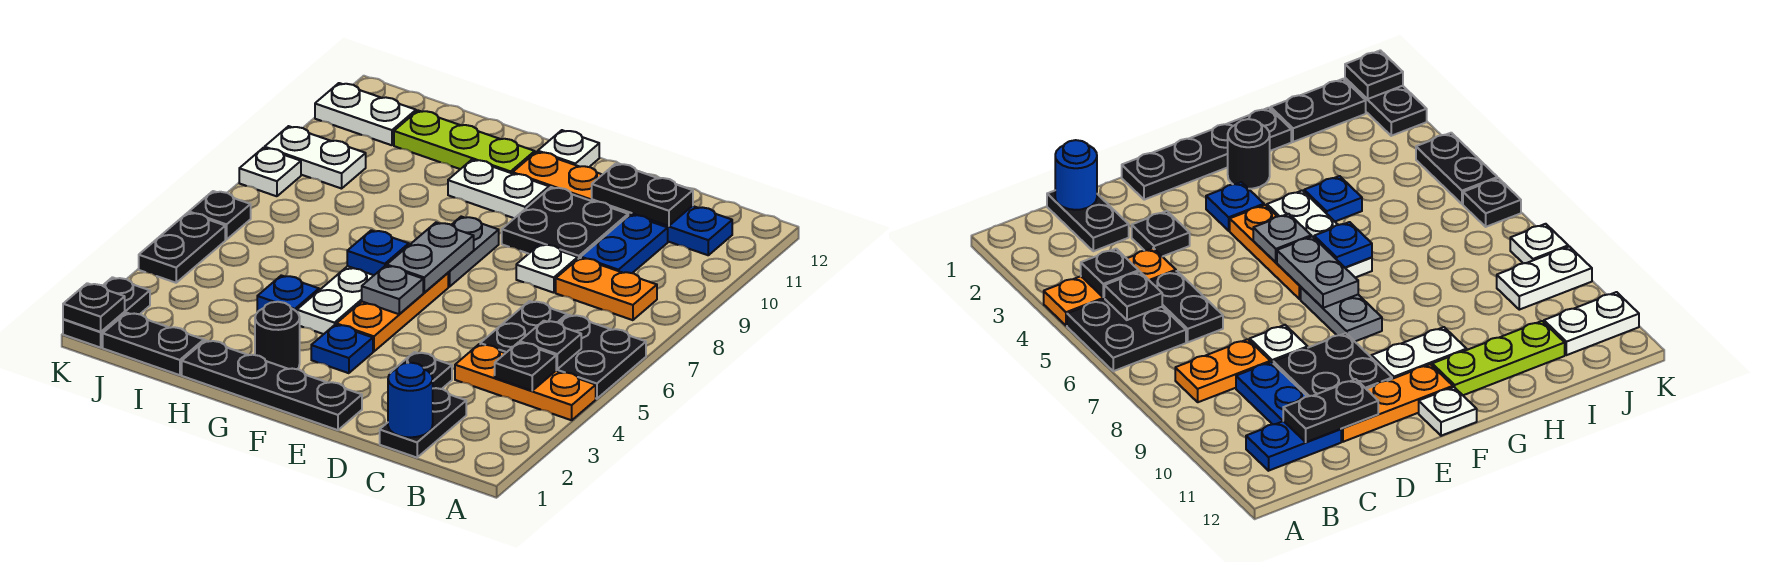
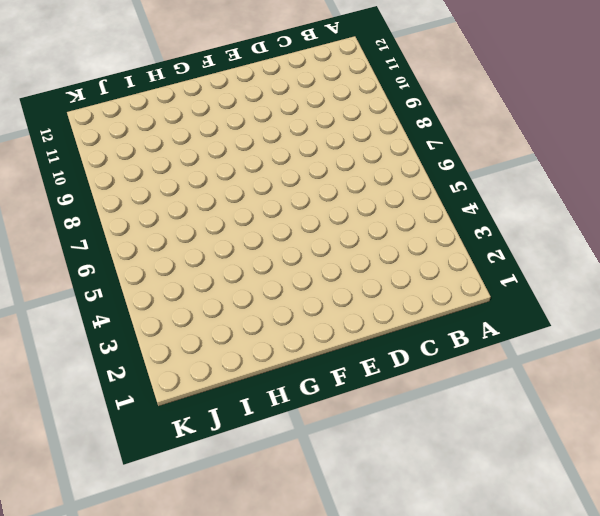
none -> orange plate A4:C4 level 1
none -> black plate A5:B6 level 1
none -> orange plate B8:C8 level 1
none -> blue plate B11:C11 level 1

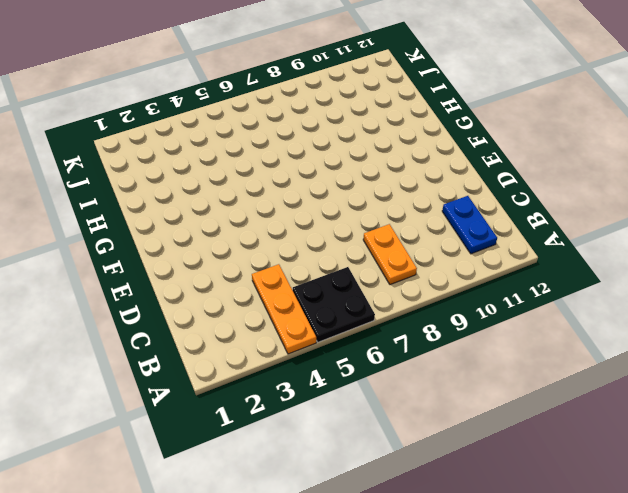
none -> black plate C1:C2 level 1
none -> black plate C5:C6 level 1
none -> blue plate C9:C10 level 1
none -> black plate D3 level 1

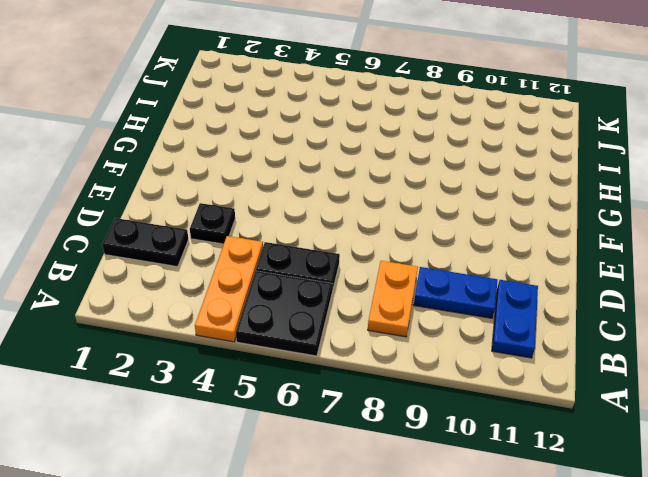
none -> white plate D8 level 1
none -> black plate D9:E10 level 1
none -> orange plate D11:F11 level 1
none -> black plate E1:H1 level 1

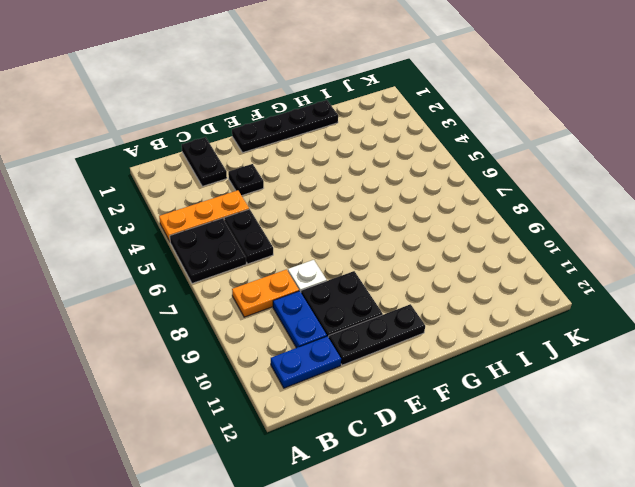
black plate D11:F11 level 1 -> orange plate D11:F11 level 1
none -> blue plate F3 level 1
none -> orange plate F4:F6 level 1
none -> grey plate F7:F8 level 1
none -> white plate F10:G10 level 1

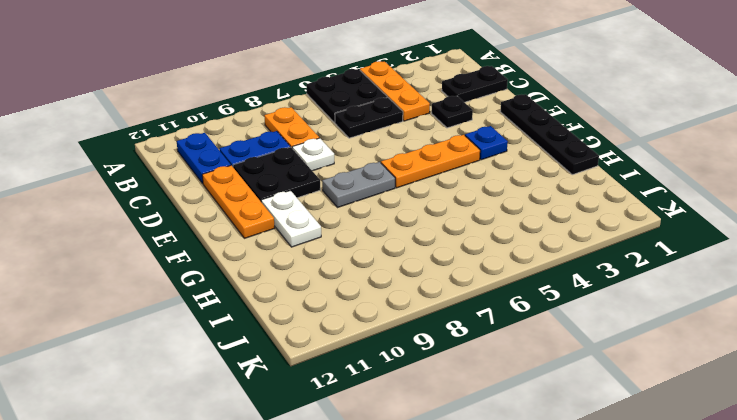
none -> white plate F12 level 1
none -> black round brick G2 level 1
none -> white plate G4:G6 level 1
none -> lime plate G11:I11 level 1

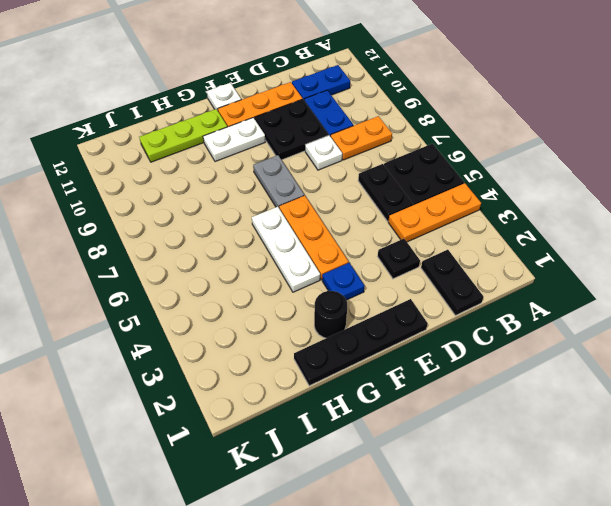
none -> blue plate H4 level 1
none -> black plate I1:J1 level 1
none -> white plate J9:K9 level 1
none -> white plate J11:K11 level 1

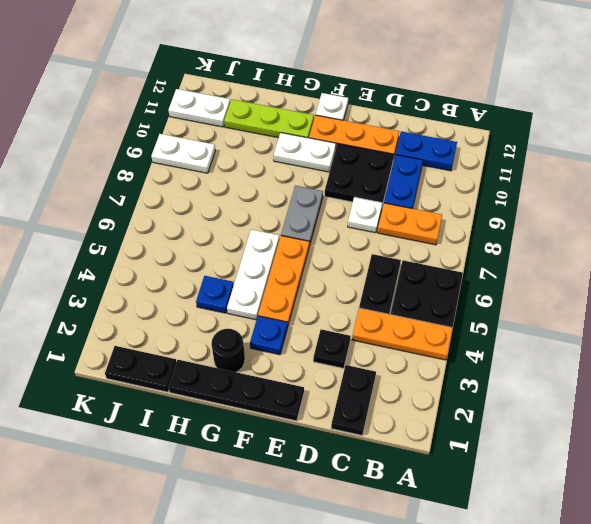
none -> black plate K1:K2 level 1
none -> black plate K4:K5 level 1
none -> black plate K6 level 1
none -> white plate K8 level 1

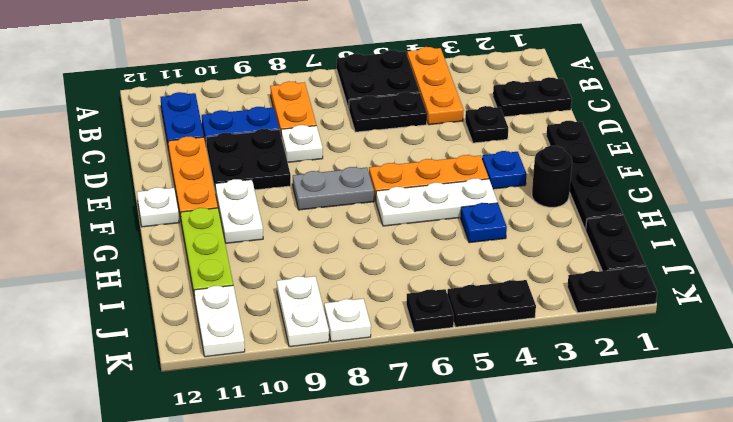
none -> black plate B4 level 2
none -> black plate B5 level 2
none -> blue round brick C1 level 2
none -> black plate C11:D11 level 2

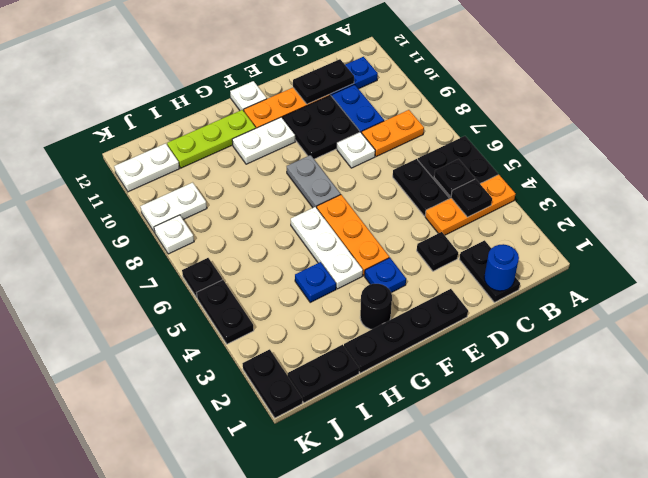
none -> grey plate F5 level 2
none -> grey plate F6:F7 level 2
none -> blue plate G6 level 2
none -> black plate K1 level 2

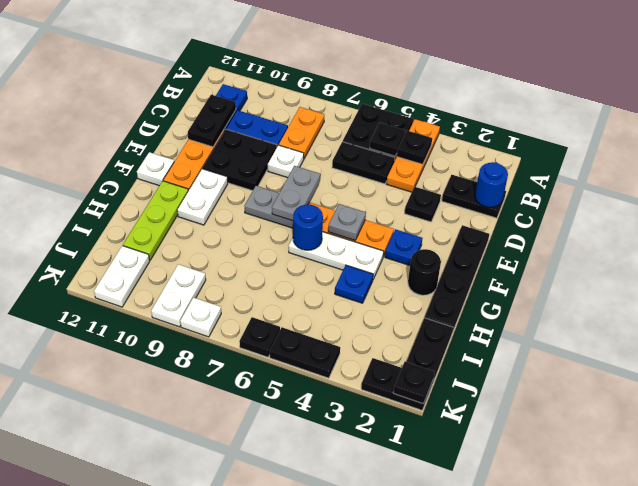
grey plate E7:F7 level 2 -> grey plate F6:F7 level 2
blue round brick G6 level 2 -> blue plate G6 level 2

